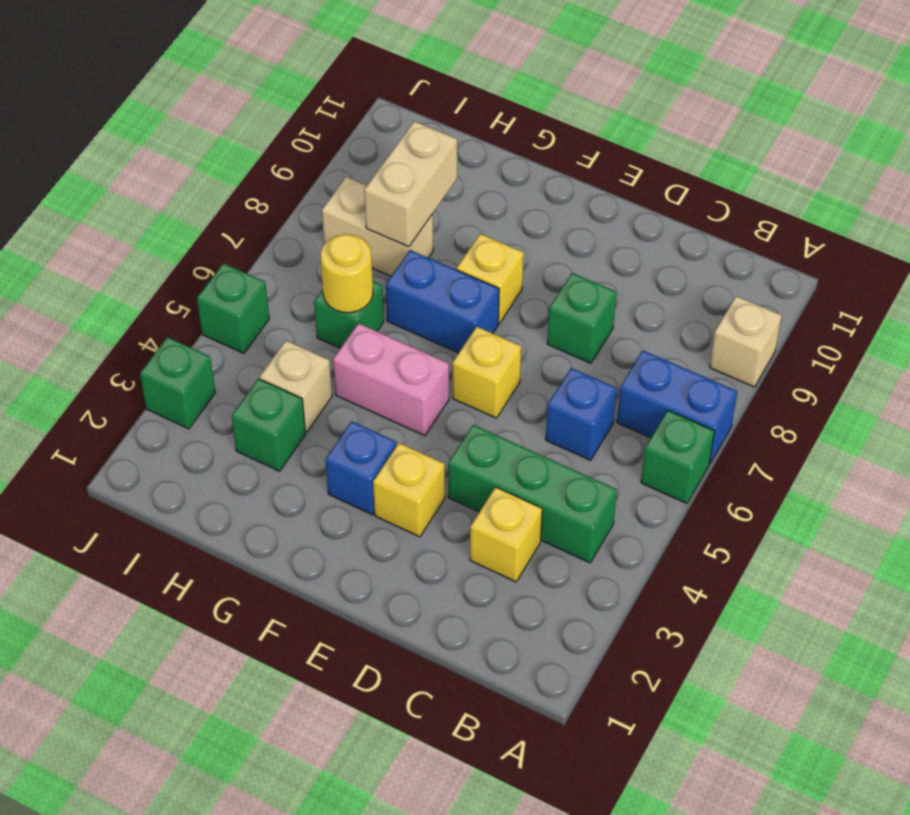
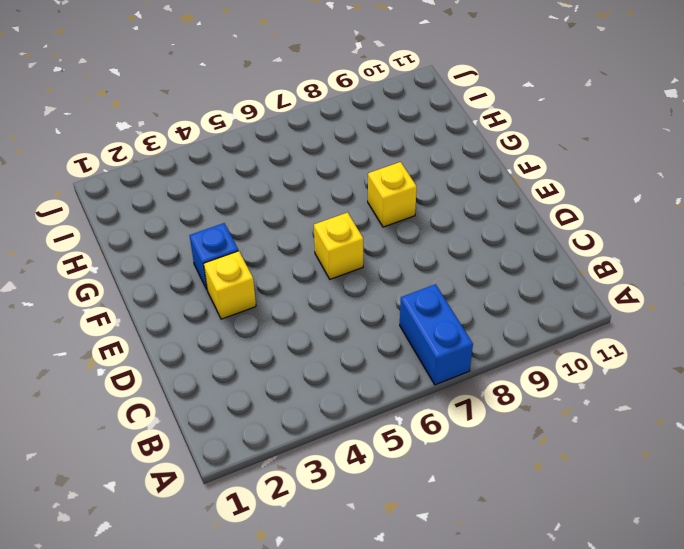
none -> green brick A6 level 1
none -> tan brick A9 level 1
none -> green brick B4:D4 level 1

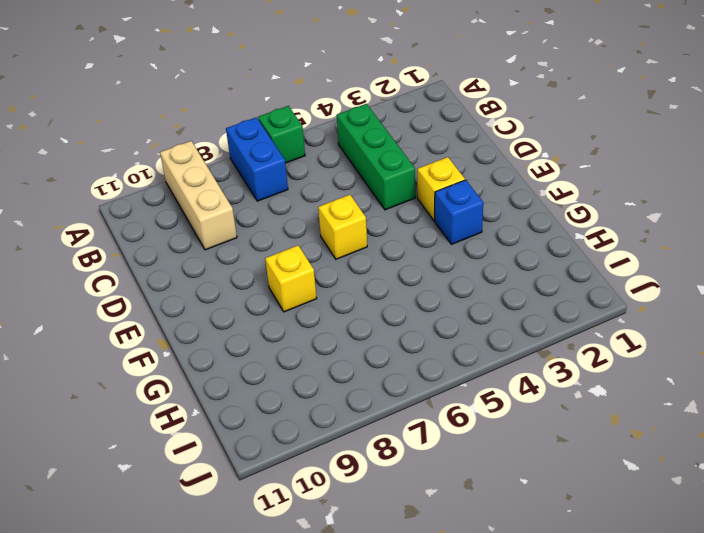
tan brick A9:C9 level 1 -> tan brick A9 level 1
none -> yellow brick C3 level 1
none -> blue brick C6 level 1
none -> green brick D8 level 1

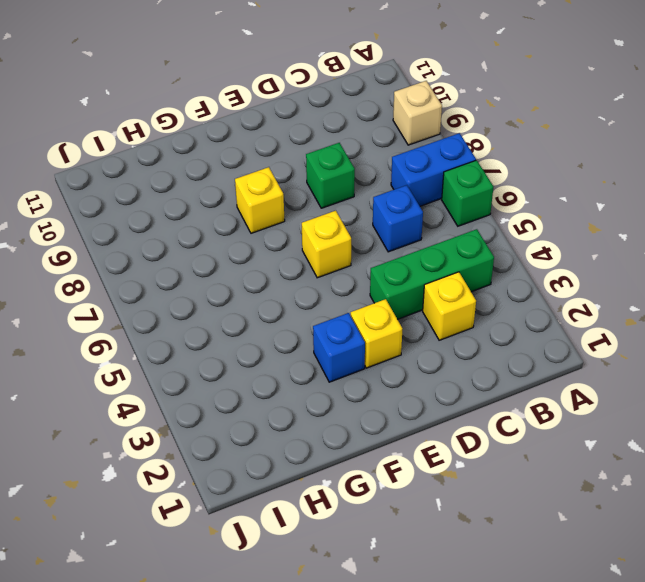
none -> pink brick F5:G5 level 1
none -> blue brick F7:G7 level 1
none -> green brick H3 level 1

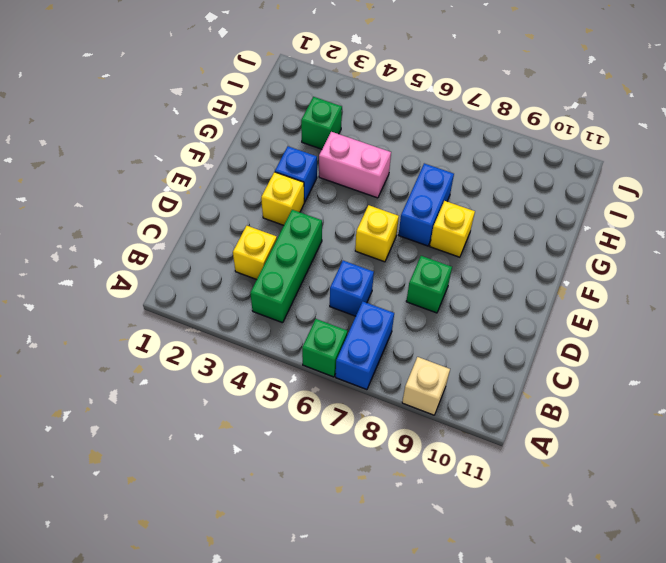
pink brick G4:G5 level 1 -> pink brick F5:G5 level 1
none -> tan brick H4 level 1
none -> green brick H6 level 1
none -> tan brick H8:I8 level 1

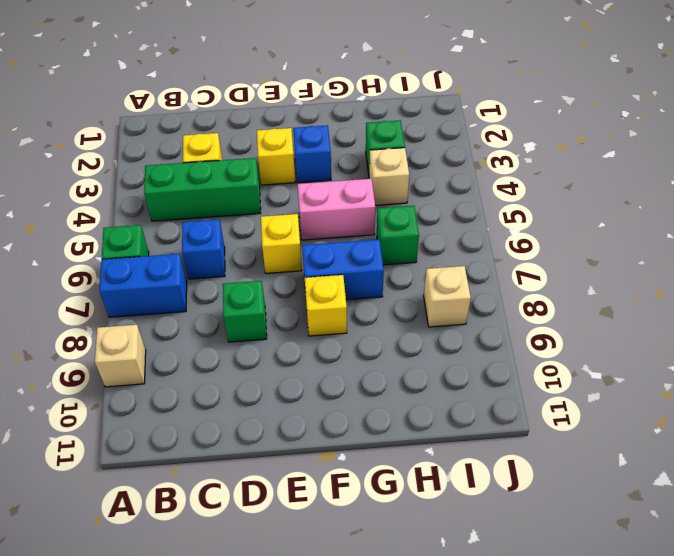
tan brick I8 level 1 -> tan brick H8:I8 level 1
none -> green brick J3 level 1
none -> green brick J5 level 1
none -> yellow round brick H6 level 2

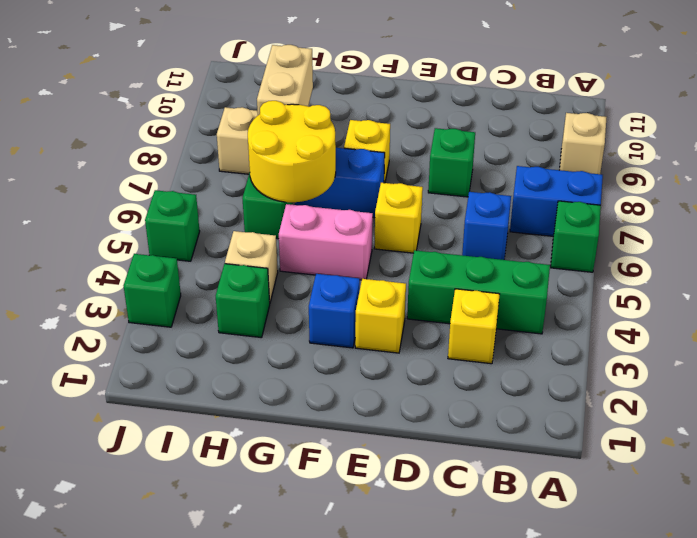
yellow round brick G6:H7 level 2 -> yellow round brick H6 level 2

